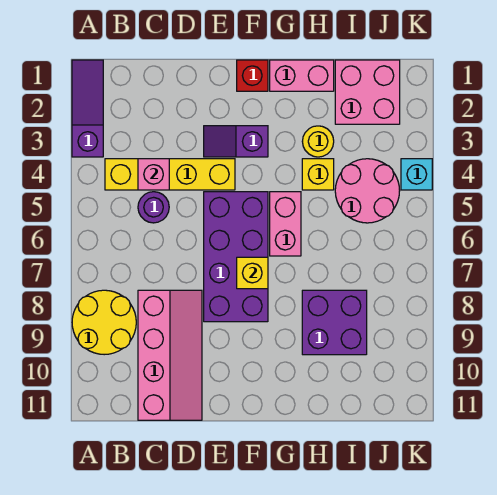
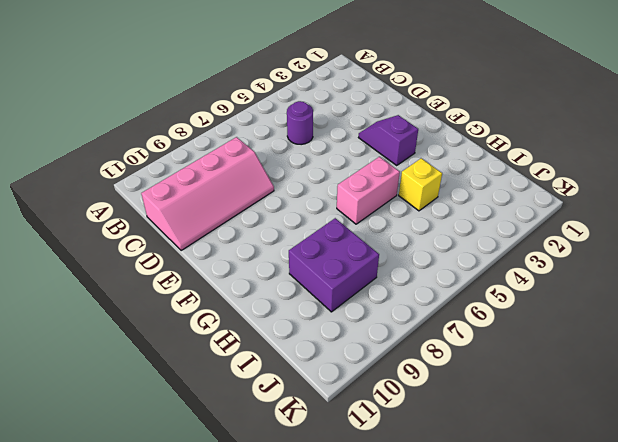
none -> purple slope A1:A3 level 1 top 3
none -> yellow round brick A8:B9 level 1
none -> yellow brick B4:E4 level 1

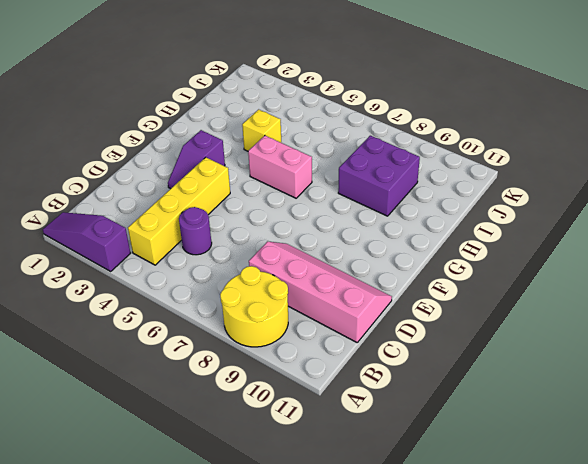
none -> purple brick E5:F8 level 1
none -> red brick F1 level 1
none -> pink brick G1:H1 level 1

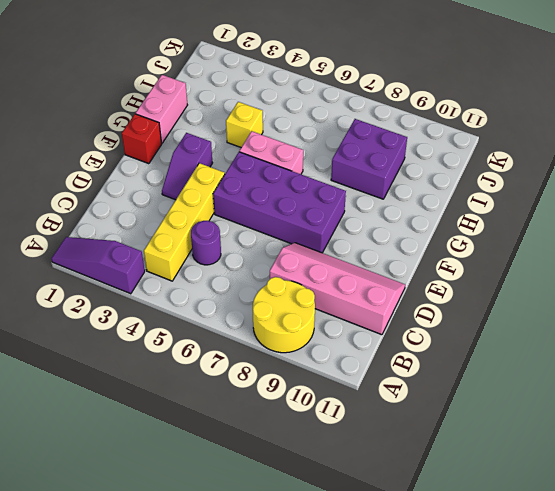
none -> yellow round brick H3 level 1
none -> pink brick I1:J2 level 1
none -> pink round brick I4:J5 level 1

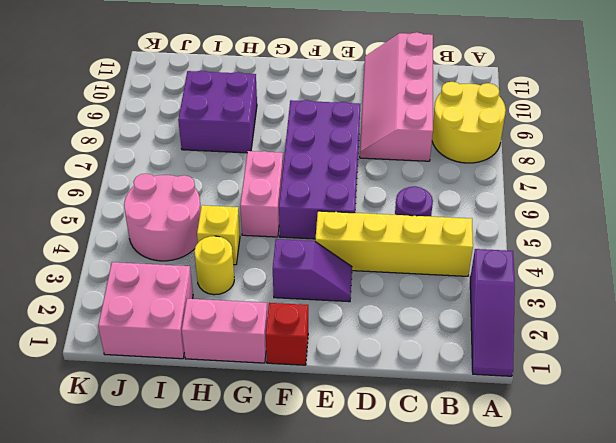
none -> cyan brick K4 level 1
none -> pink brick C4 level 2
none -> yellow brick F7 level 2

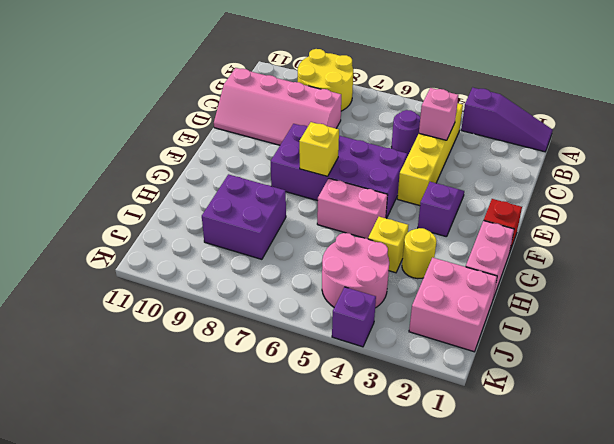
purple brick K4 level 1 -> cyan brick K4 level 1

